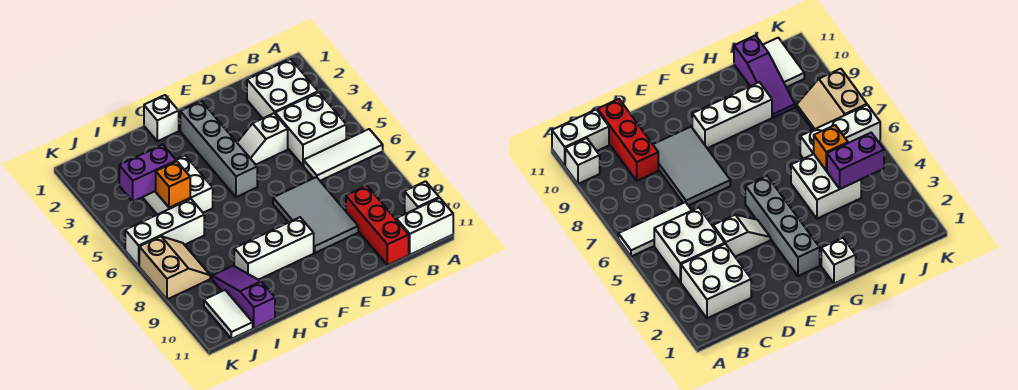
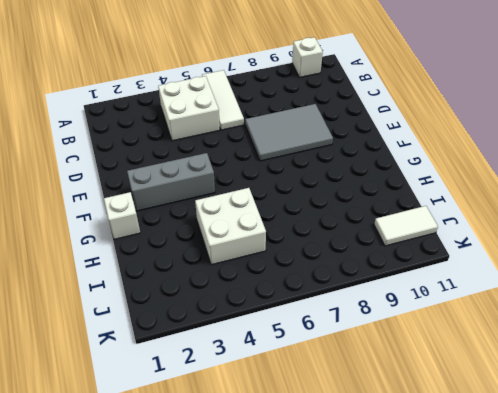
grey brick F2:F4 level 1 -> grey brick F2:F5 level 1
none -> white brick A11:B11 level 1
none -> white brick B2:C3 level 1
none -> red brick C9:C11 level 1

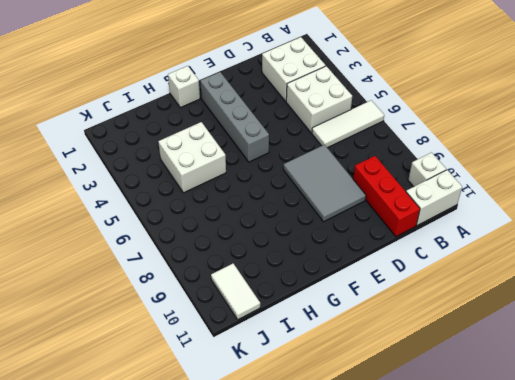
none -> white slope D4:E4 level 1 top D
none -> white brick F9:H9 level 1
none -> white brick I6:K6 level 1

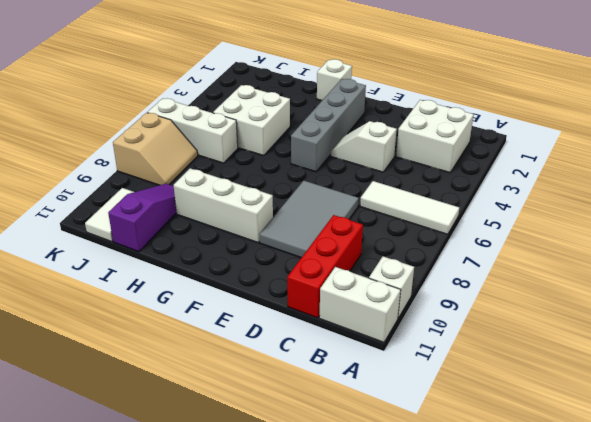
none -> white brick B4:C5 level 1
none -> purple brick I4:J4 level 2
none -> orange brick I5 level 2

